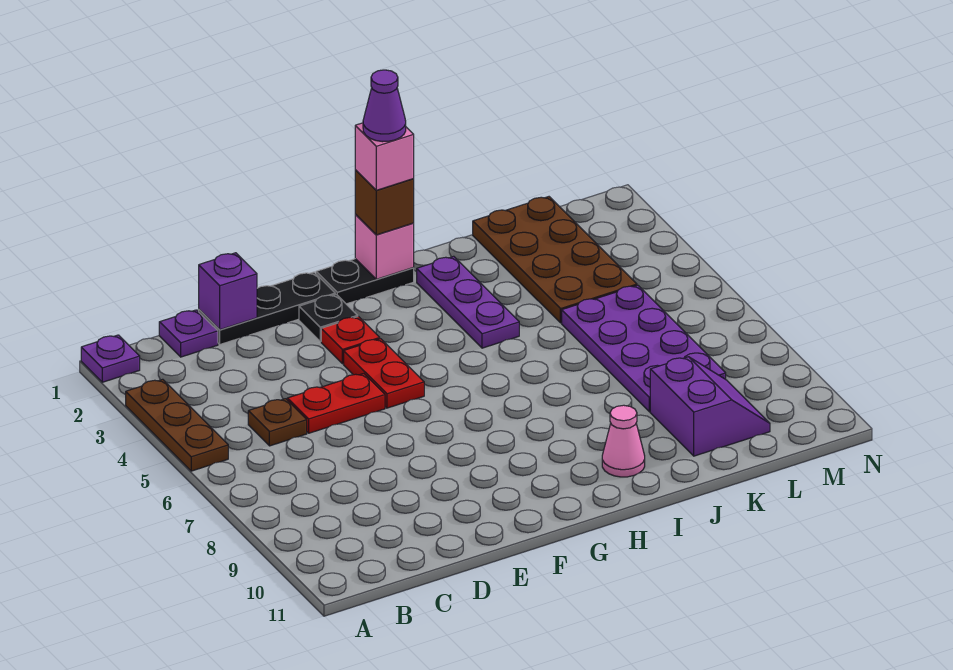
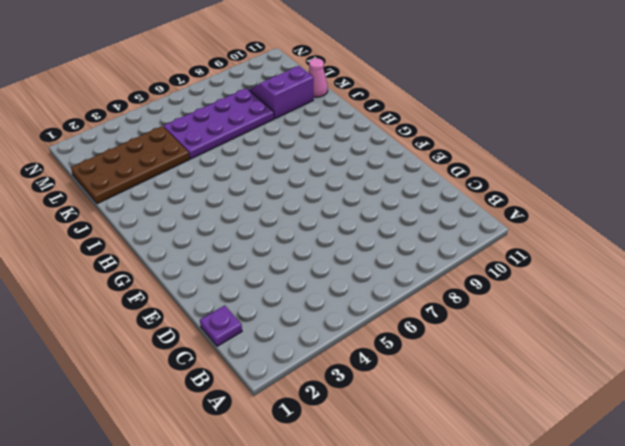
pink cone K11 level 1 -> pink cone I10 level 1
none -> purple plate A1 level 1
none -> brown plate A3:A5 level 1
none -> brown plate C5 level 1

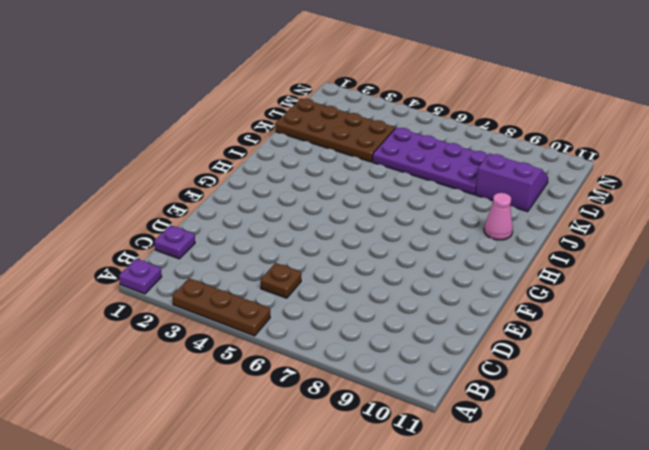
none -> black plate D1:F1 level 1
none -> red plate D5:E5 level 1
none -> black plate F2 level 1

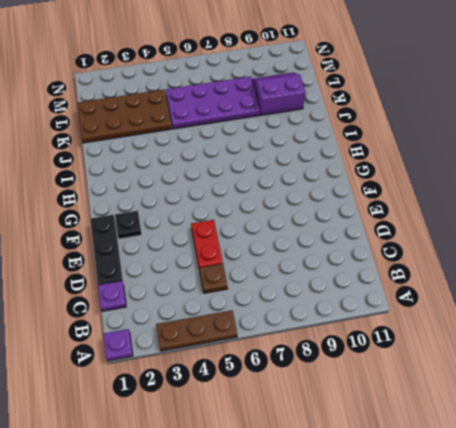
none -> red plate F3 level 1
none -> red plate F4:F5 level 1
none -> black plate G1:H1 level 1

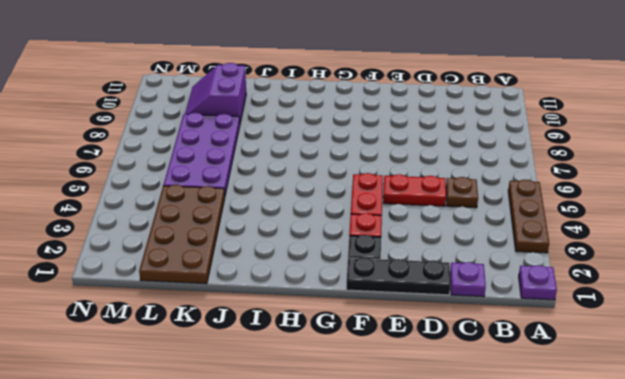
none -> black plate G1:H1 level 1
none -> purple plate I2:I4 level 1
none -> pink cone I10 level 1

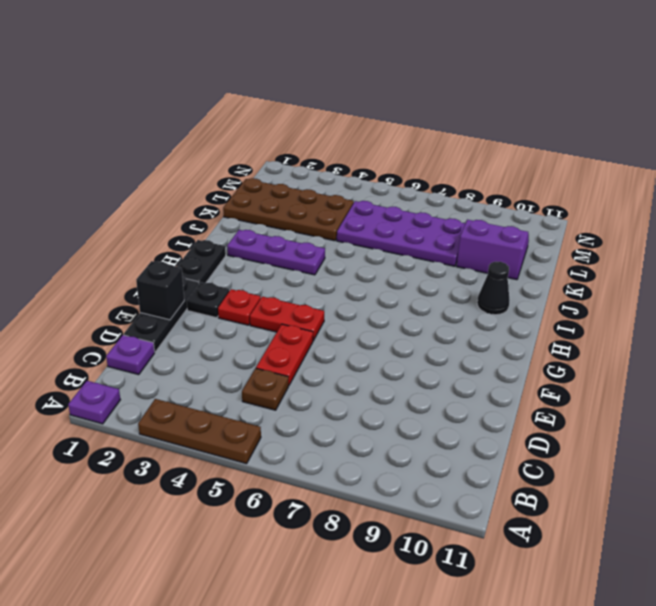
black brick E1 level 2 -> none
black cone I10 level 1 -> pink cone I10 level 1
none -> purple brick D1 level 2
none -> pink brick H1 level 2
none -> brown brick H1 level 3

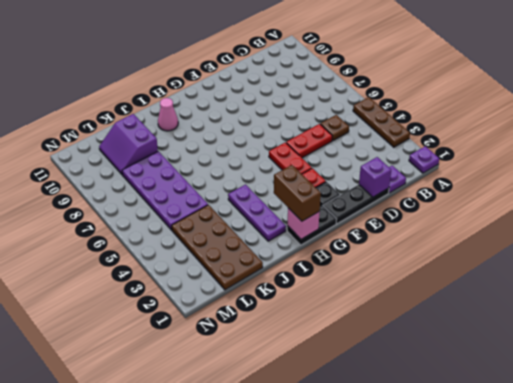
brown brick H1:H2 level 3 -> brown brick H1 level 3
none -> pink brick H1 level 4
none -> purple cone H1 level 5

